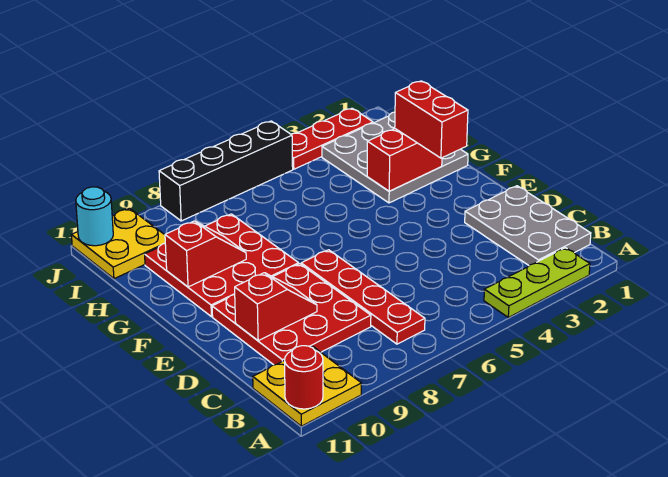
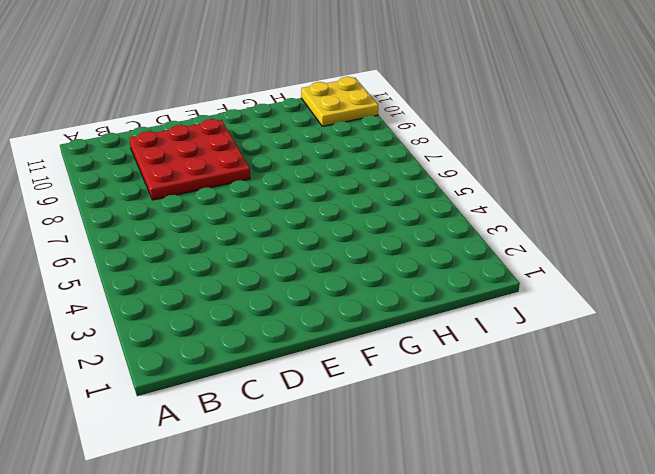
none -> lime plate A2:A4 level 1
none -> yellow plate A10:B11 level 1
none -> grey plate B1:D2 level 1

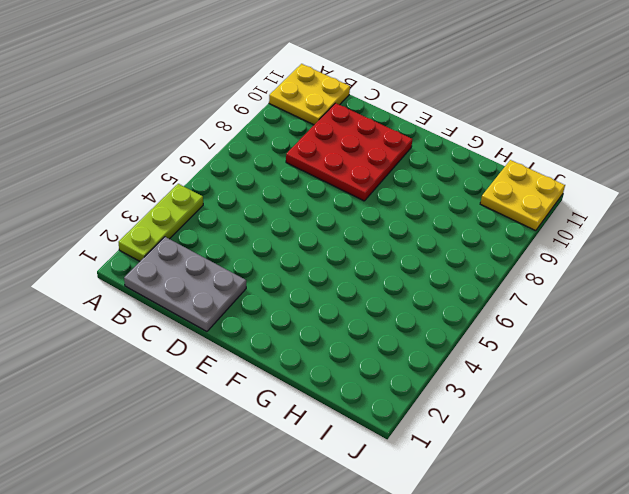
none -> red plate B7:E7 level 1
none -> red plate F8:H10 level 1
none -> grey plate G1:I3 level 1

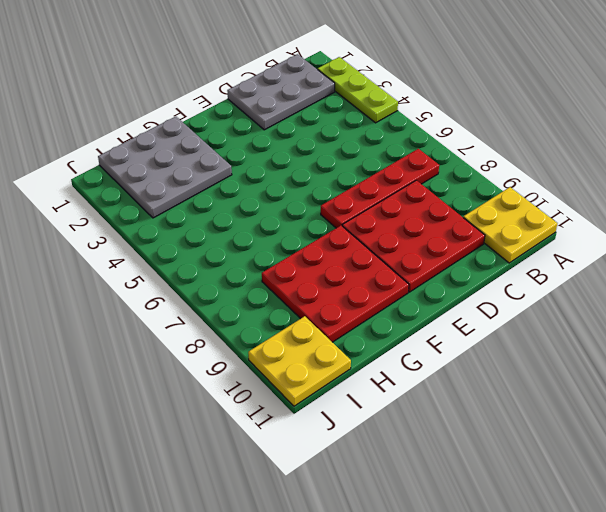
none -> red plate J2:J4 level 1
none -> black brick J5:J8 level 1
none -> red round brick A11 level 2

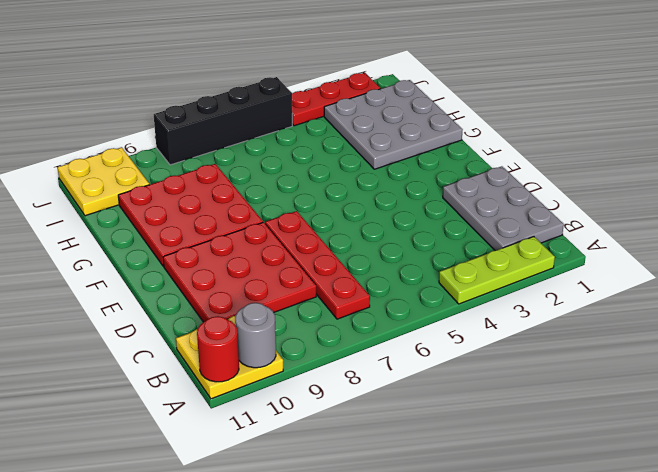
grey round brick A10 level 2 -> none
none -> red slope D9:D10 level 2 top 10
none -> red brick G2:G3 level 2
none -> red slope G9:G10 level 2 top 10

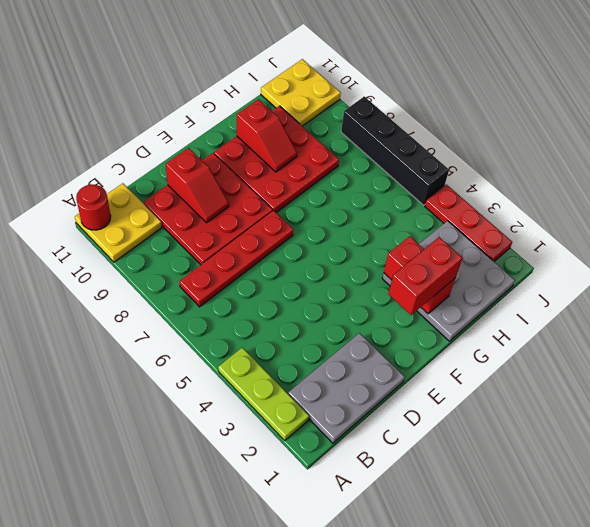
none -> cyan round brick J11 level 2

